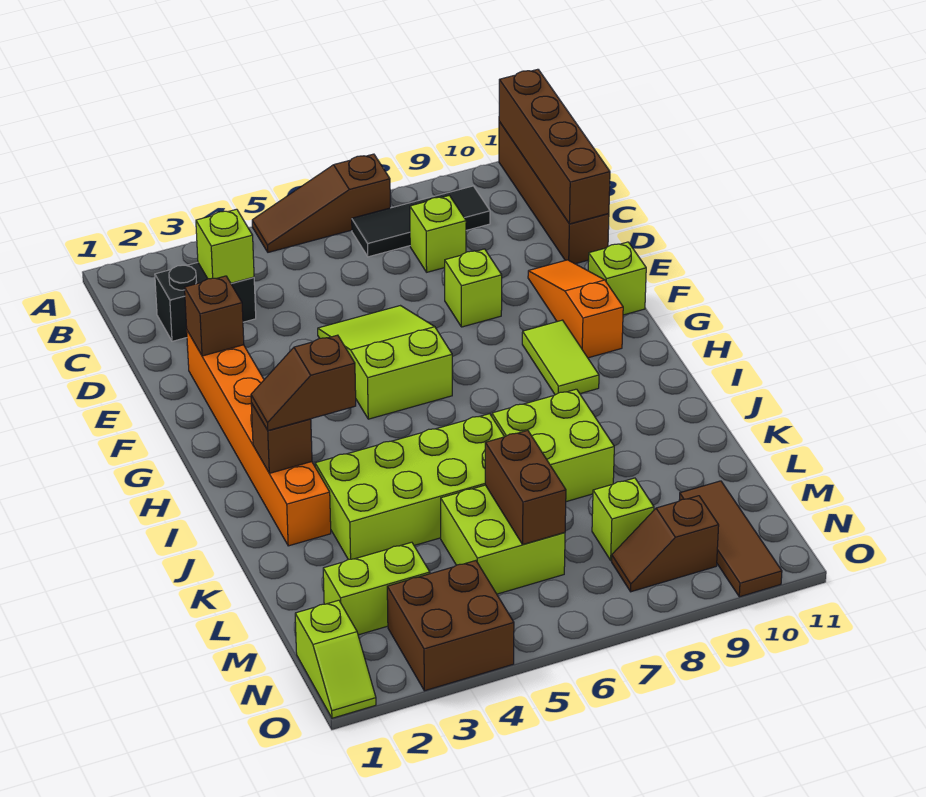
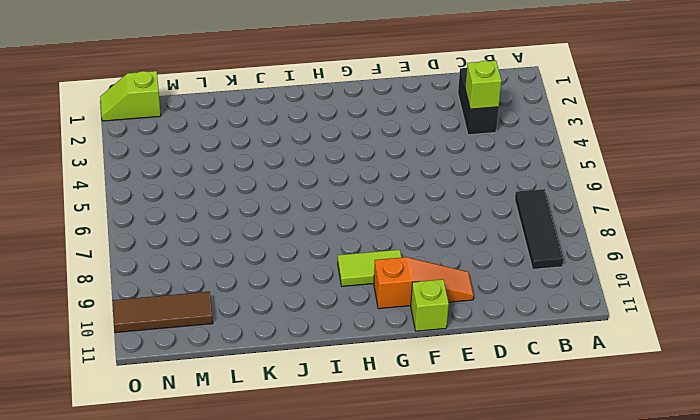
none -> brown slope A5:A7 level 1 top 7
none -> brown brick A11:D11 level 1
none -> lime brick C8 level 1

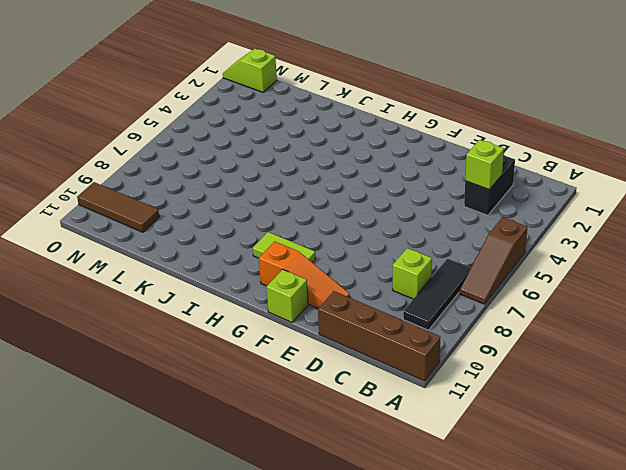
brown slope A5:A7 level 1 top 5 -> brown slope A5:A7 level 1 top 7
none -> orange brick E2:J2 level 1
none -> lime slope E5:G6 level 1 top G
none -> lime brick E8 level 1

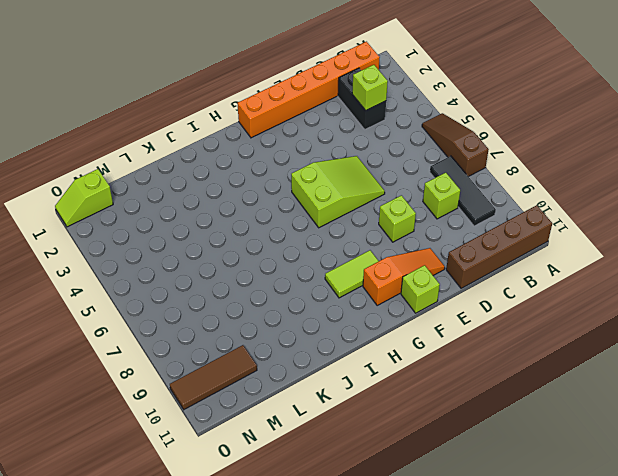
orange brick B1:G1 level 1 -> orange brick E2:J2 level 1
none -> lime brick J3:K6 level 1
none -> lime brick J7:K8 level 1
none -> lime brick L5:M6 level 1

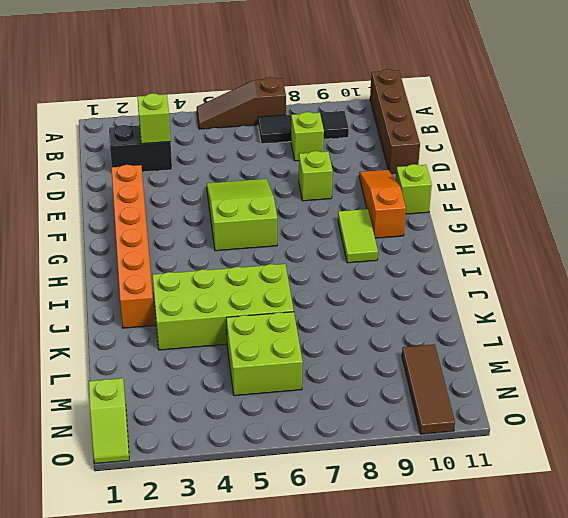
none -> lime brick J7:K8 level 1
none -> lime brick M2:M3 level 1
none -> lime brick M8 level 1

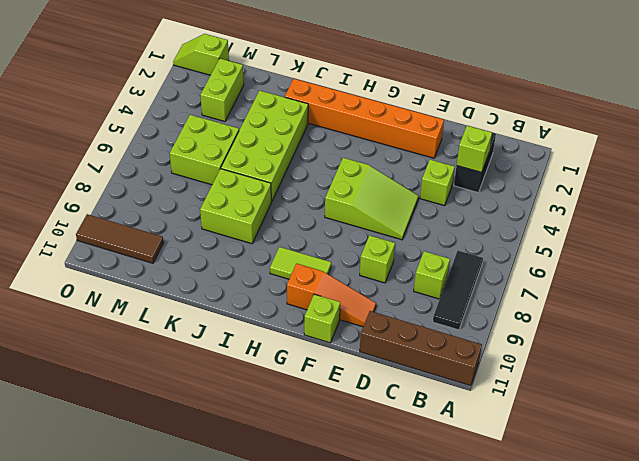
lime brick D4 level 1 -> lime brick M8 level 1
none -> brown slope A5:A7 level 1 top 7
none -> brown brick N3:O4 level 1
none -> brown slope N8:N9 level 1 top 9

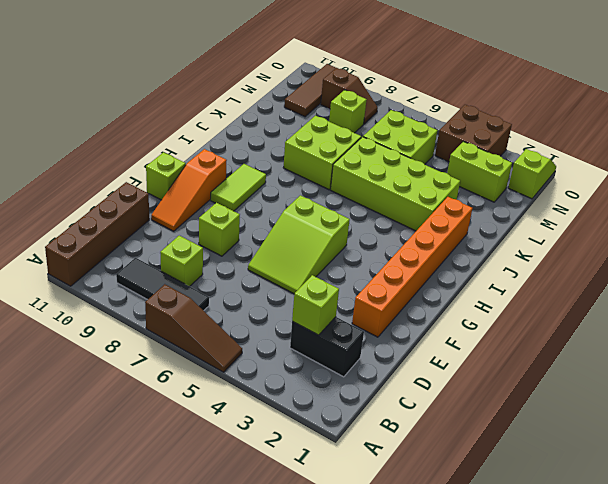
none -> brown brick A11:D11 level 2
none -> brown brick E2 level 2
none -> brown brick I2 level 2

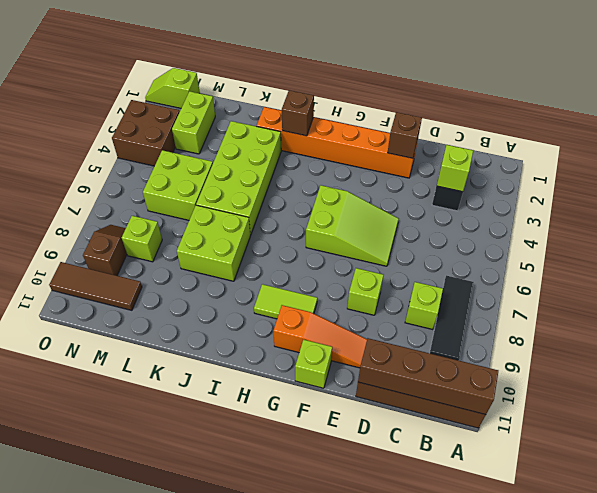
none -> brown slope A5:A7 level 1 top 7
none -> brown brick L6:M6 level 2
none -> brown slope I2:I3 level 3 top 3

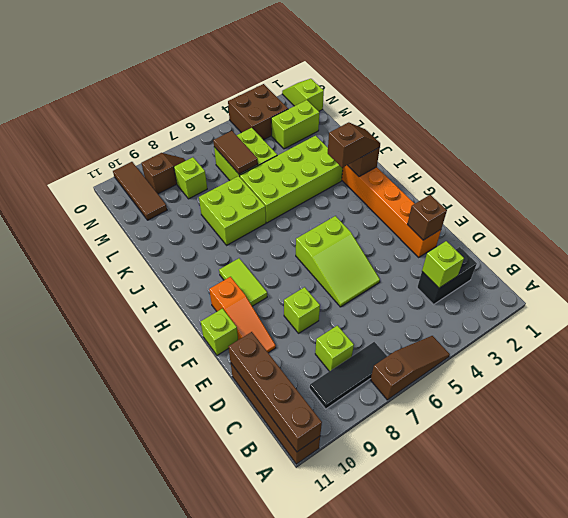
brown tile L6:M6 level 2 -> brown brick L6:M6 level 2

